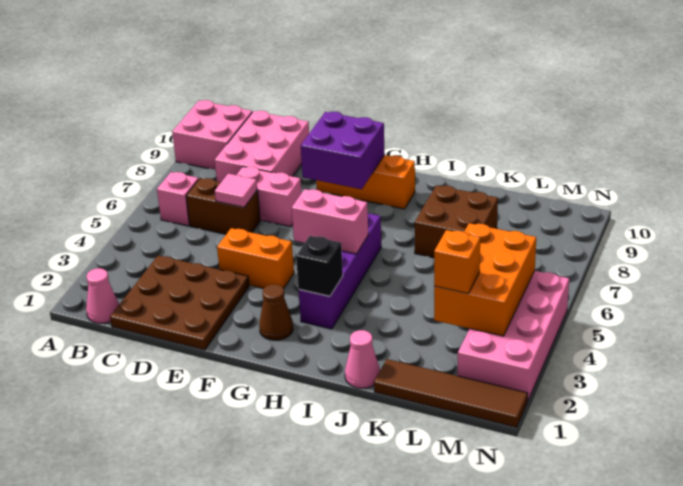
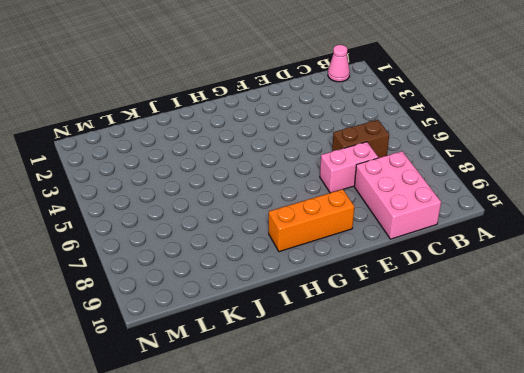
none -> pink brick A9:B10 level 1
none -> pink brick B6 level 1
none -> brown plate C1:E3 level 1

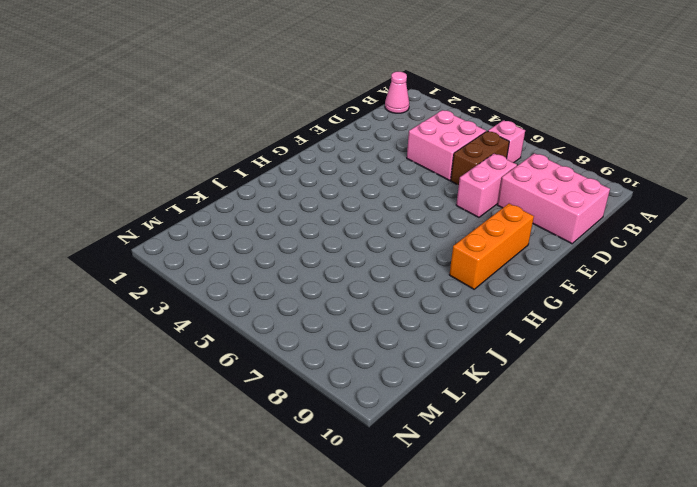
pink brick C4:D5 level 1 -> pink brick A9:B10 level 1
none -> brown plate C1:E3 level 1
none -> orange brick E4:F4 level 1
none -> brown cone G2 level 1

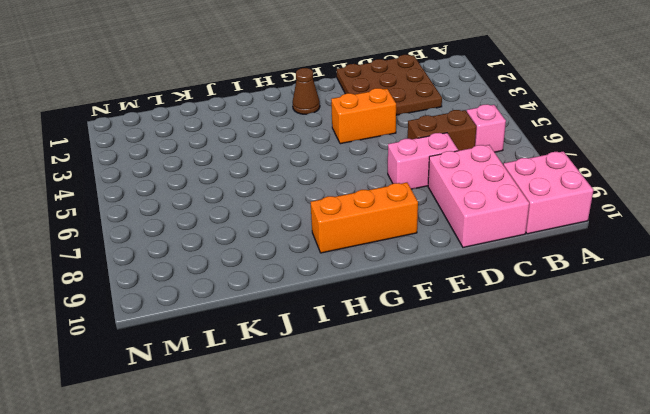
none -> pink cone B1 level 1
none -> purple brick H3:H6 level 1
none -> pink cone J1 level 1

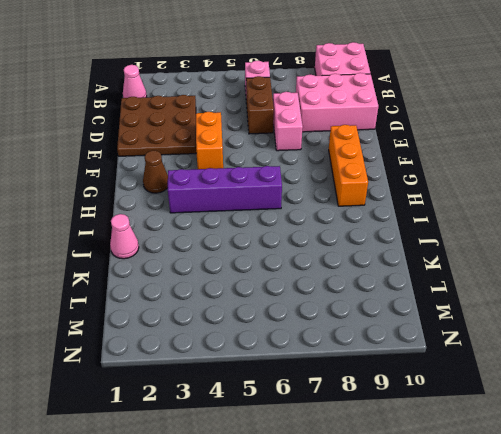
none -> brown brick J7:K8 level 1
none -> brown tile K1:N1 level 1
none -> pink brick M2:N5 level 1

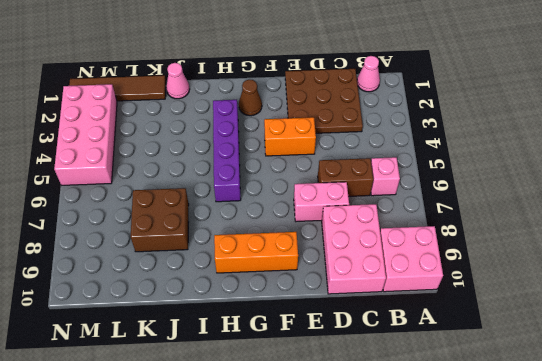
none -> pink tile D6 level 2
none -> purple brick F8:G9 level 2
none -> pink brick G5:H5 level 2

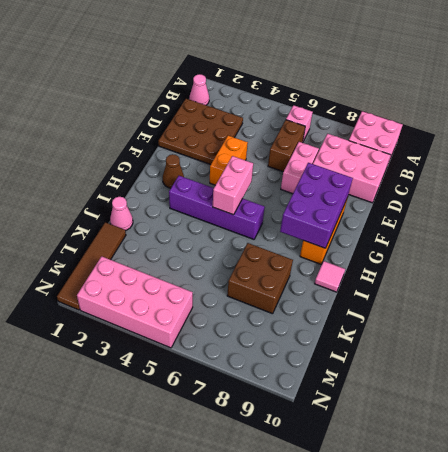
purple brick F8:H9 level 2 -> purple brick F8:G9 level 2
pink tile I10 level 1 -> pink tile D6 level 2
none -> black brick H3 level 2
none -> orange brick L3:M5 level 2
none -> orange brick L3 level 3

